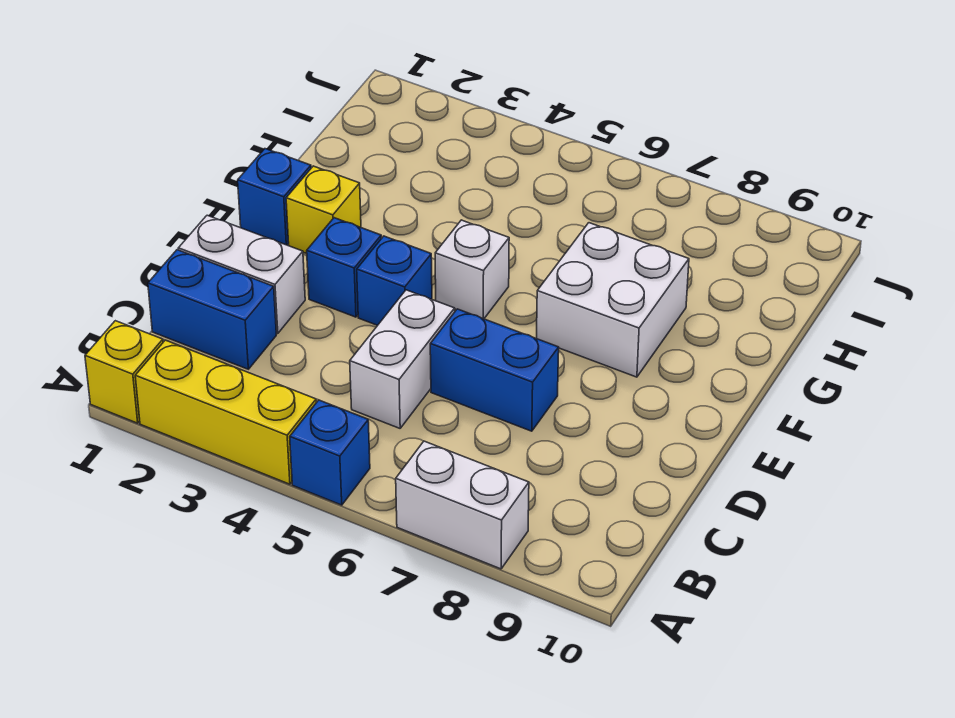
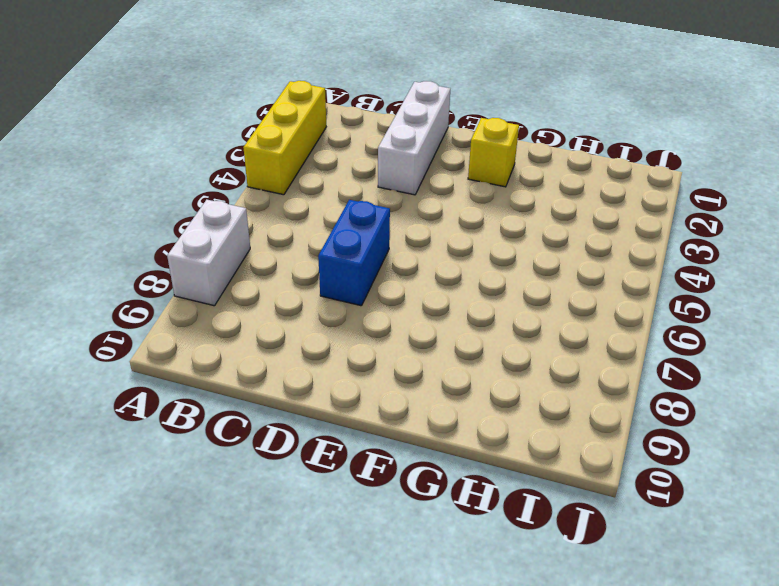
white brick D1:D3 level 1 -> white brick D1:D2 level 1
none -> yellow brick A1 level 1
none -> blue brick A5 level 1
none -> blue brick C1:C2 level 1

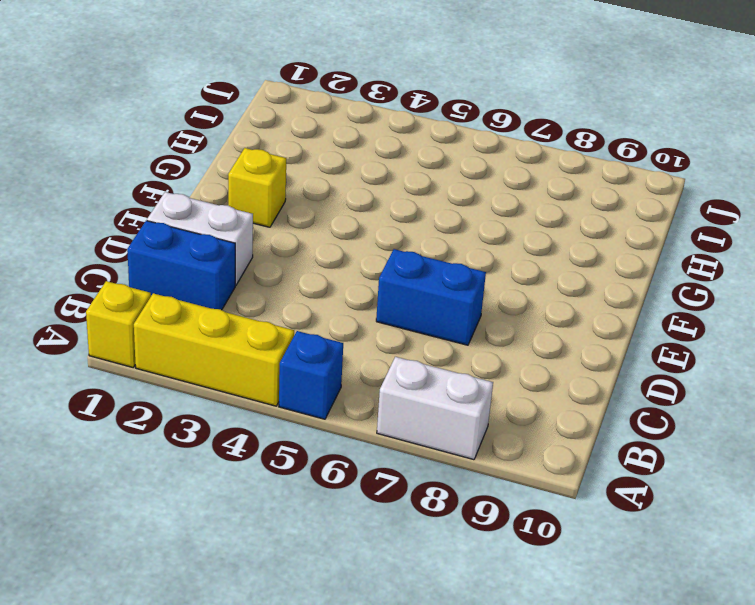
none -> white brick C5:D5 level 1
none -> blue brick E3 level 1
none -> blue brick E4 level 1

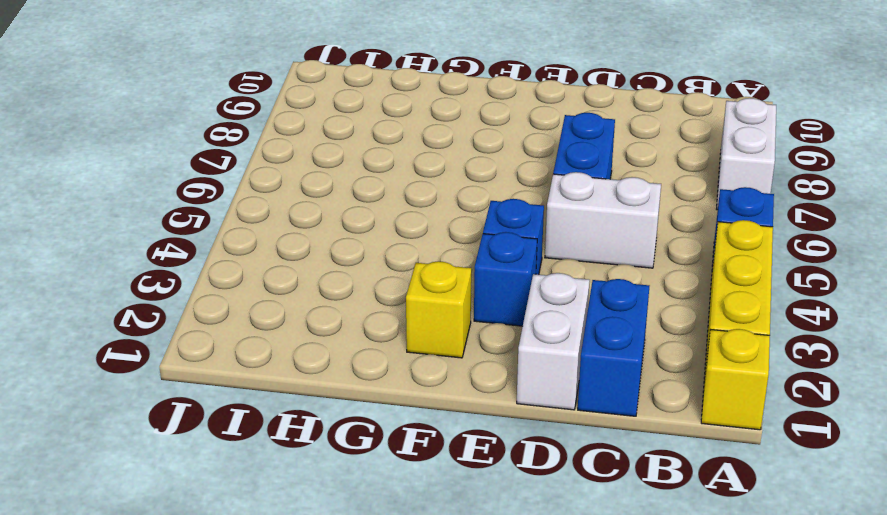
none -> blue brick F1 level 1
none -> white brick F5 level 1
none -> white brick F7:G8 level 1

